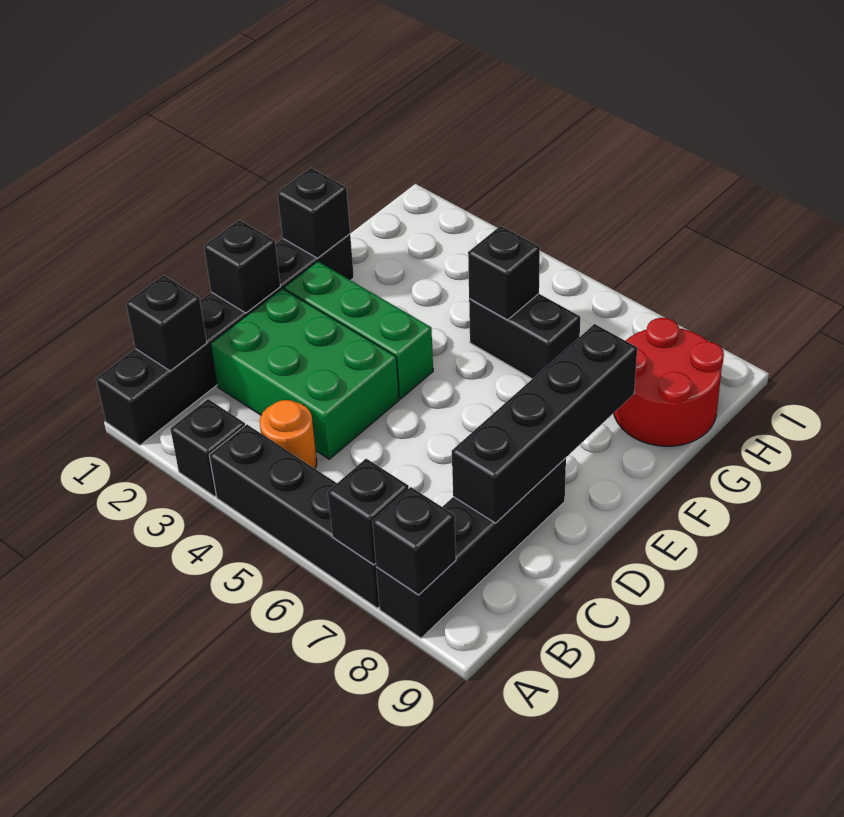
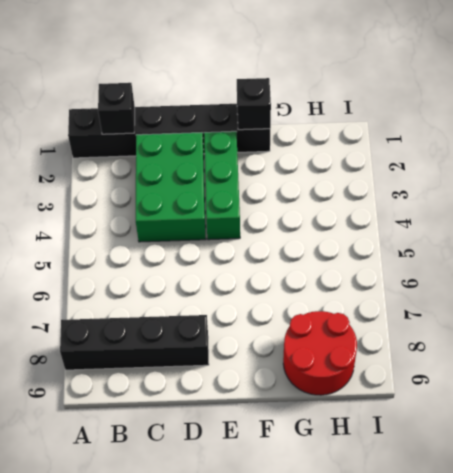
none -> black brick A3 level 1
none -> black brick A4:A7 level 1
none -> orange round brick B4 level 1

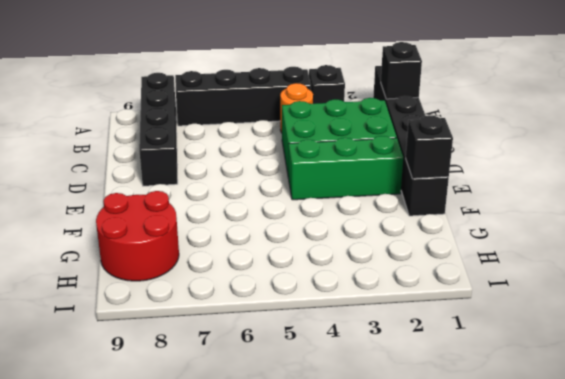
none -> black brick G5:G6 level 1
none -> black brick A7 level 2
none -> black brick A8 level 2

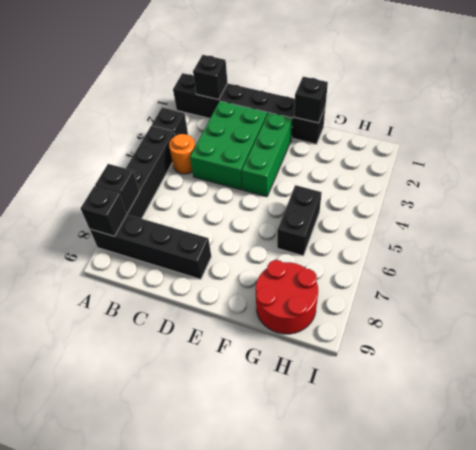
none -> black brick C8:F8 level 2
none -> black brick D1 level 2
none -> black brick G5 level 2

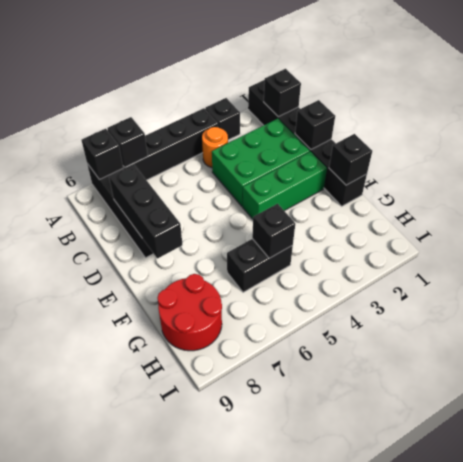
black brick C8:E8 level 2 -> black brick C8:F8 level 2

